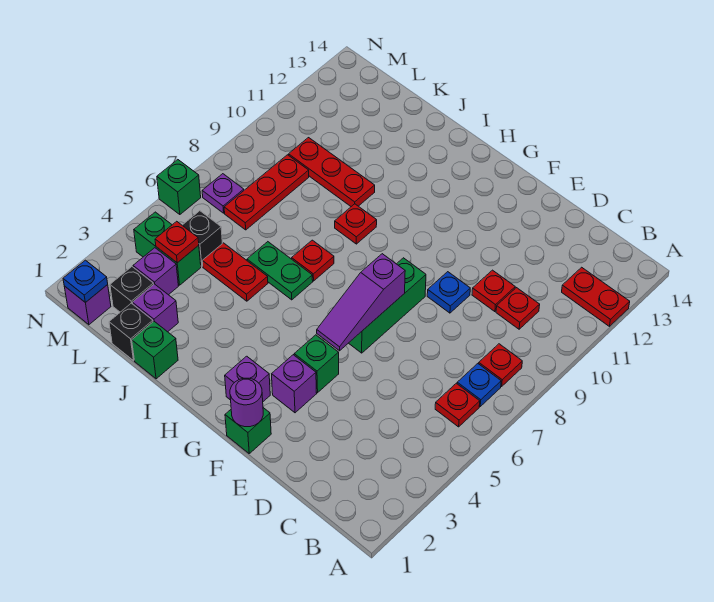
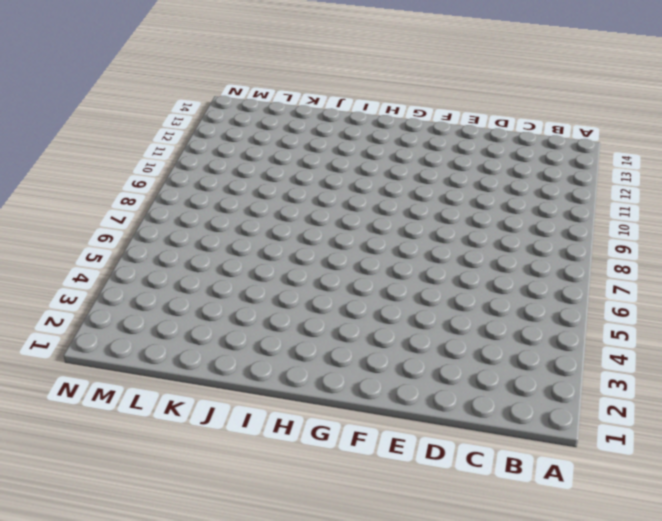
none -> red plate A12:B12 level 1
none -> red plate B6 level 1
none -> blue plate B7 level 1
none -> red plate B8 level 1

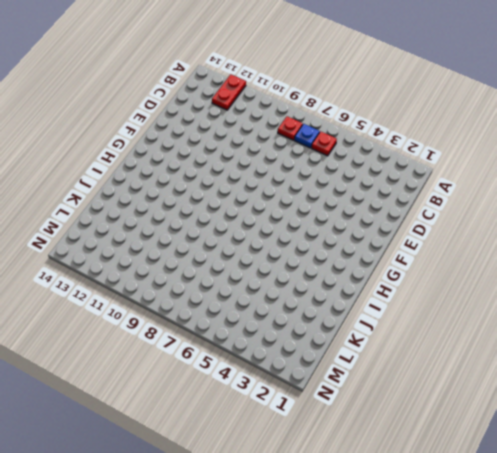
none -> red plate C10 level 1
none -> red plate D10 level 1
none -> blue plate E9 level 1
none -> green brick F1 level 1

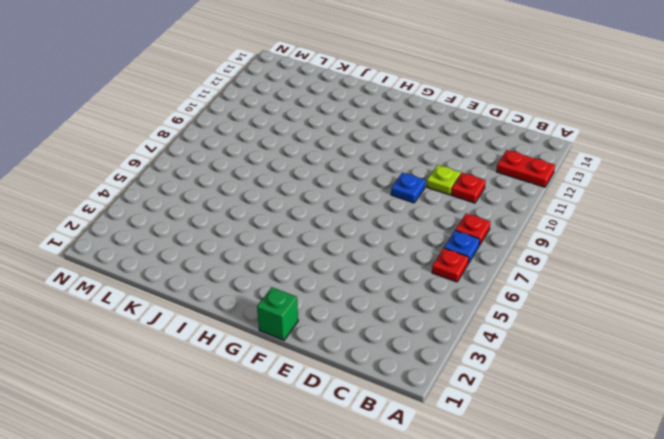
lime plate D10 level 1 -> red plate D10 level 1
none -> purple brick F3 level 1
none -> green brick F4 level 1
none -> green brick F6:F8 level 1
none -> purple brick G2 level 1

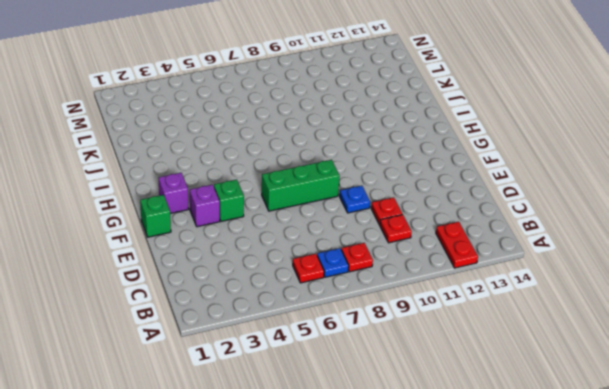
none -> green plate I6:J6 level 1
none -> red plate I7 level 1
none -> red plate I9 level 1
none -> green brick J1 level 1

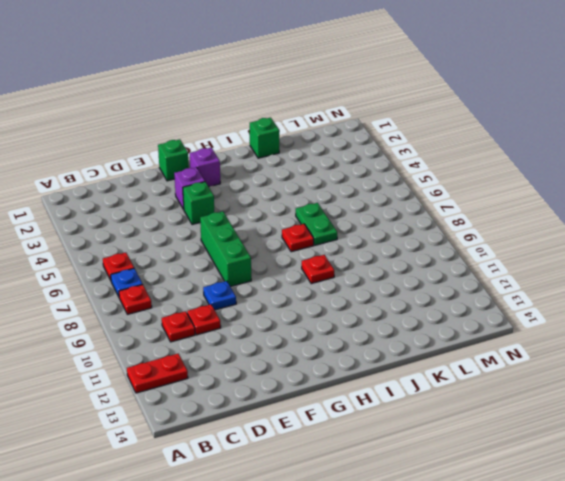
green plate J6:J7 level 1 -> green plate I6:J6 level 1
none -> red plate J5:K5 level 1
none -> red plate J10:L10 level 1
none -> black brick K1 level 1
none -> purple brick K2 level 1

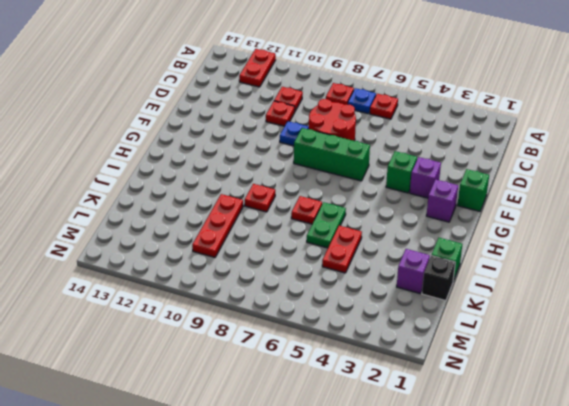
red round brick D7:E8 level 1 -> none
none -> black brick L2 level 1
none -> purple brick L3 level 1
none -> green brick L4:M4 level 1
none -> black brick L5 level 1

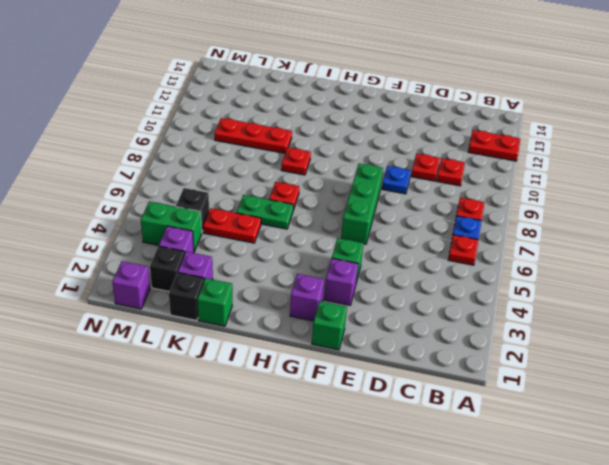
none -> red plate L7:L9 level 1
none -> purple plate M7 level 1
none -> green brick N6 level 1
none -> purple round brick F1 level 2

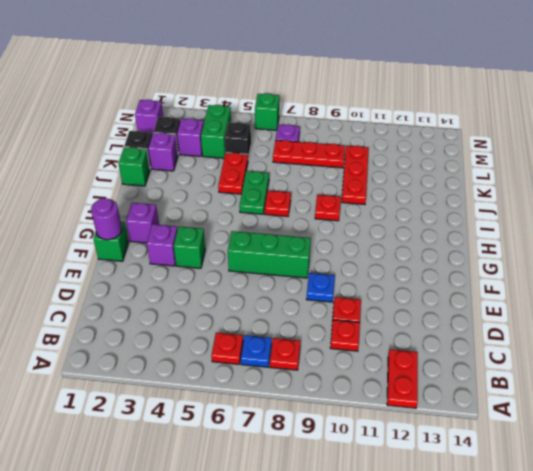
none -> purple slope F5:F7 level 2 top 7
none -> red plate L4 level 2
none -> blue plate M1 level 2

